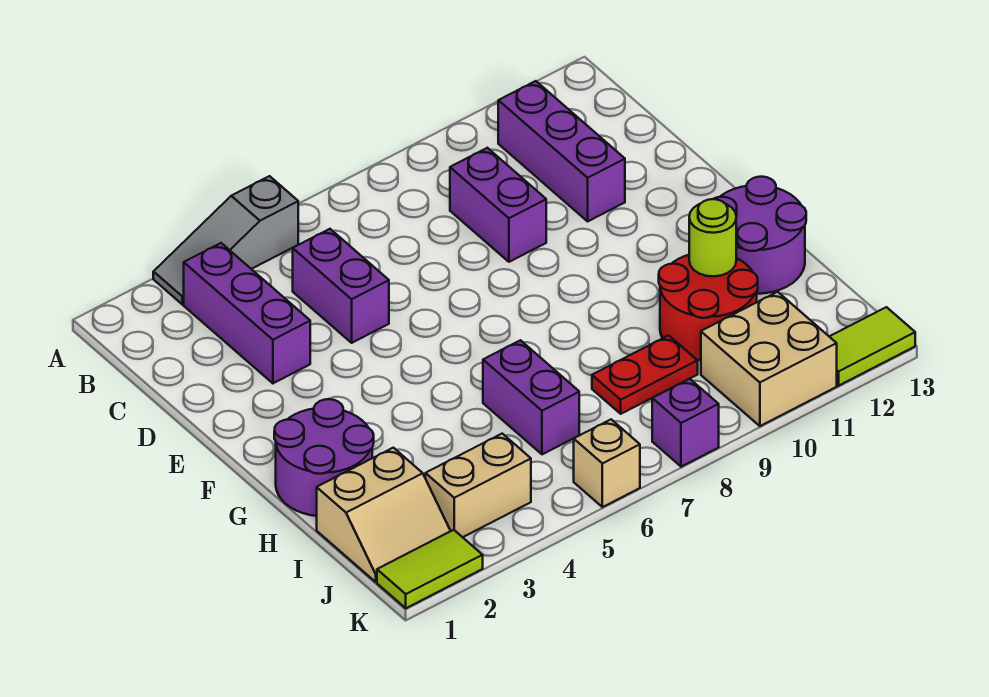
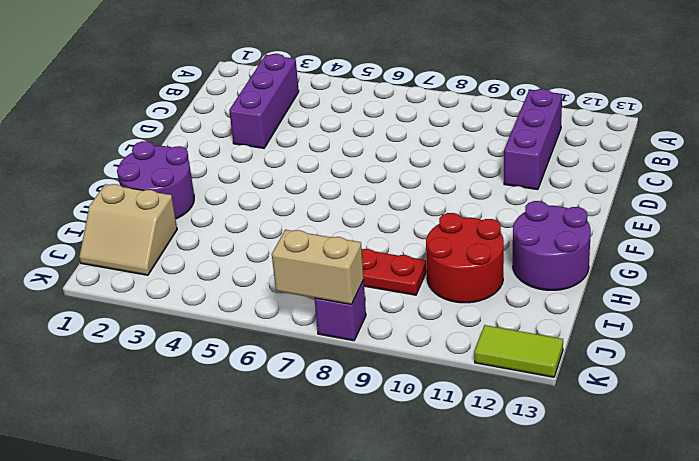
tan brick K7:K8 level 2 -> tan brick J3:J4 level 1
none -> grey slope A3:A5 level 1 top 5
none -> purple brick C5:D5 level 1
none -> purple brick C9:D9 level 1

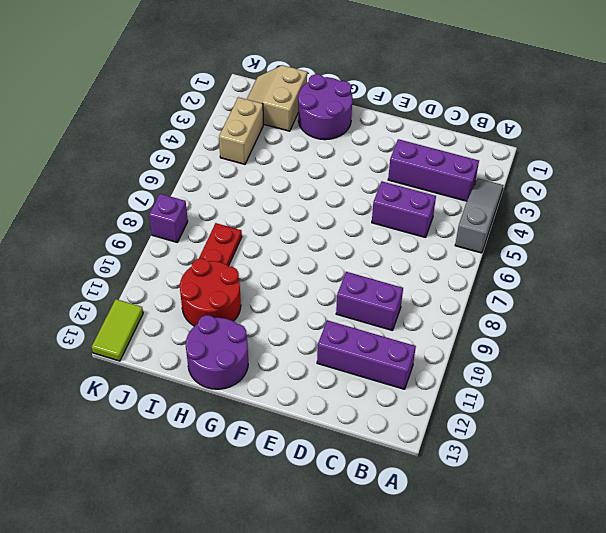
none -> purple brick H6:I6 level 1
none -> tan brick J10:K11 level 1
none -> lime tile K1:K2 level 1

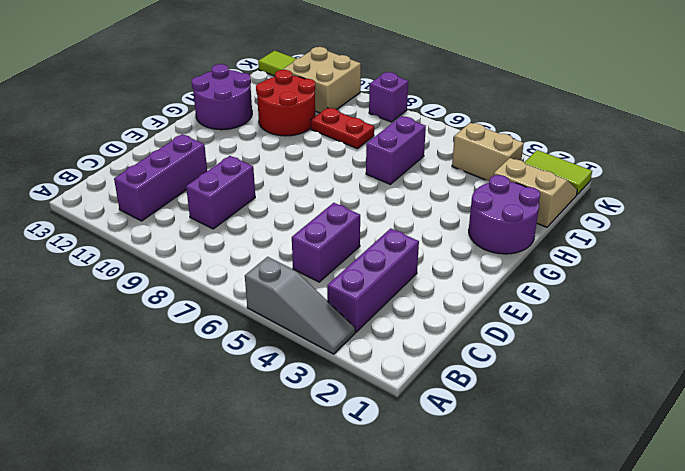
none -> tan brick K6 level 1
none -> lime round brick H11 level 2

